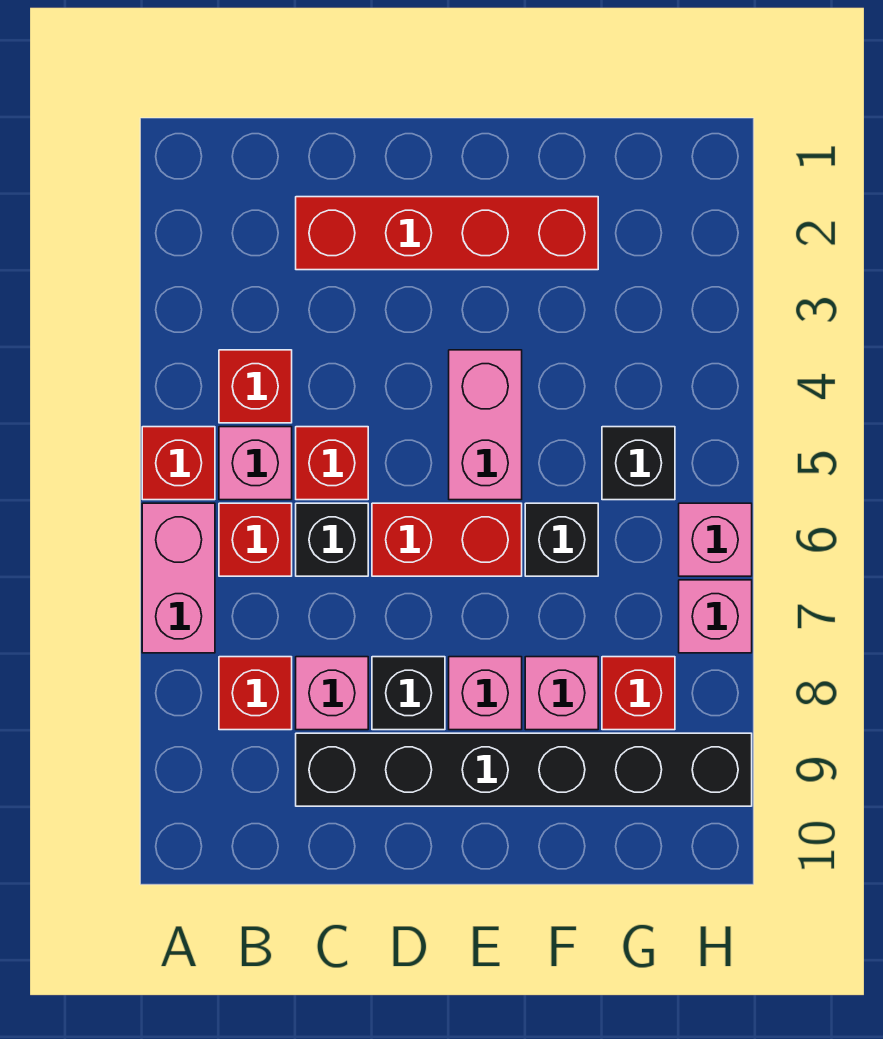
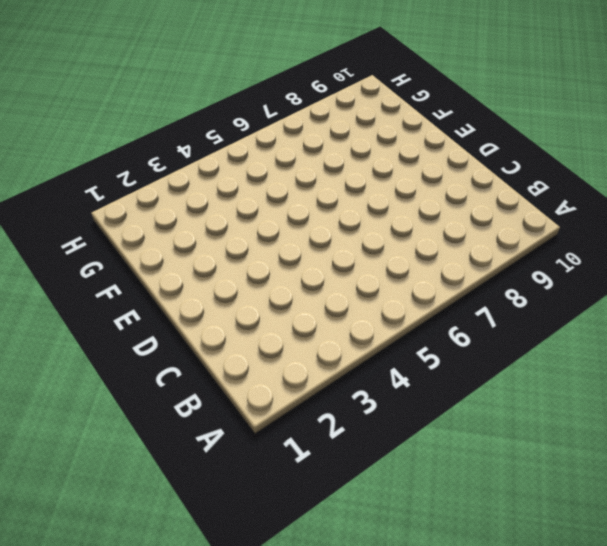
none -> red brick A5 level 1
none -> pink brick A6:A7 level 1
none -> red brick B4 level 1

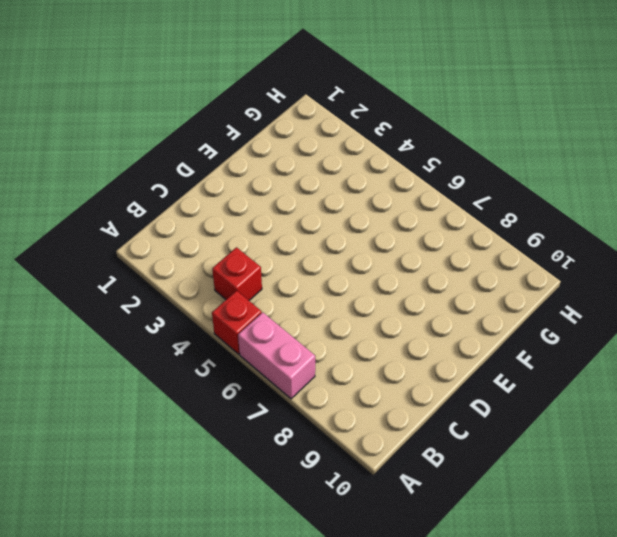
none -> pink brick B5 level 1
none -> red brick B6 level 1
none -> red brick B8 level 1

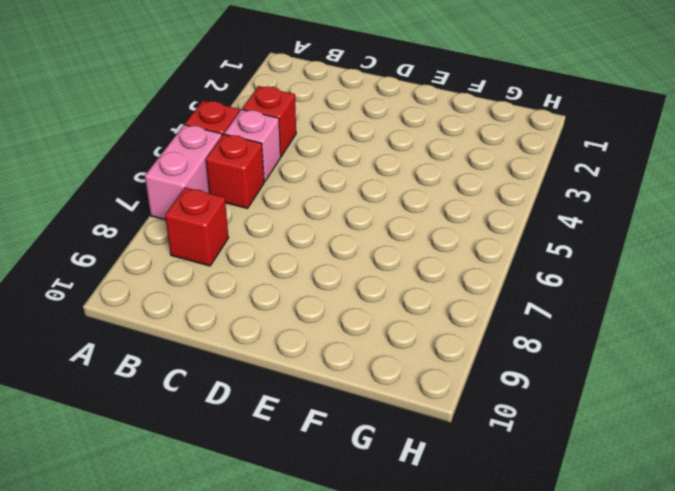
none -> red brick C2:F2 level 1
none -> red brick C5 level 1
none -> black brick C6 level 1

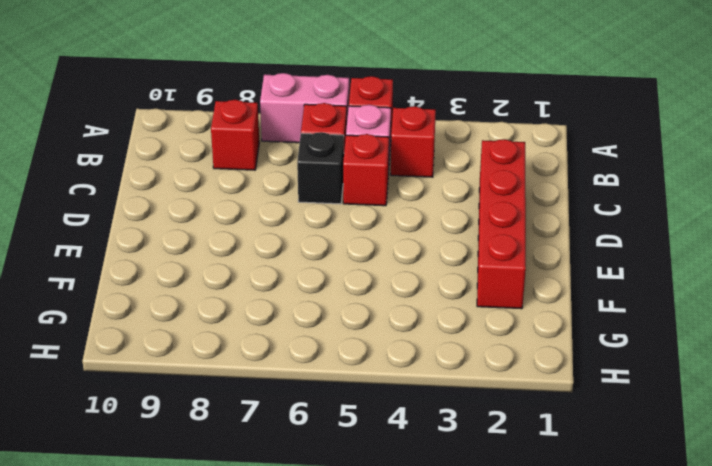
none -> pink brick C8 level 1
none -> black brick C9:H9 level 1
none -> red brick D6:E6 level 1

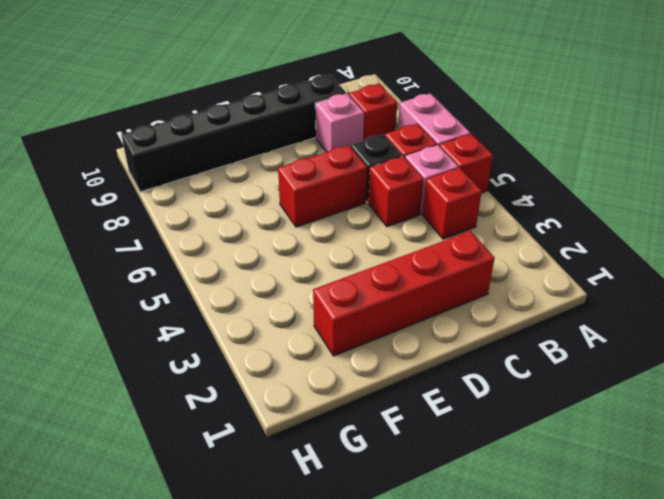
none -> black brick D8 level 1
none -> pink brick E4:E5 level 1
none -> pink brick E8 level 1

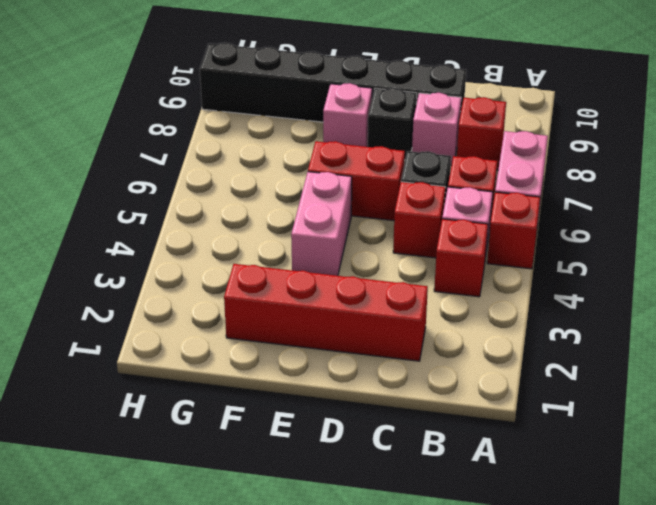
none -> black brick F6 level 1
none -> pink brick F8 level 1
none -> black brick G5 level 1

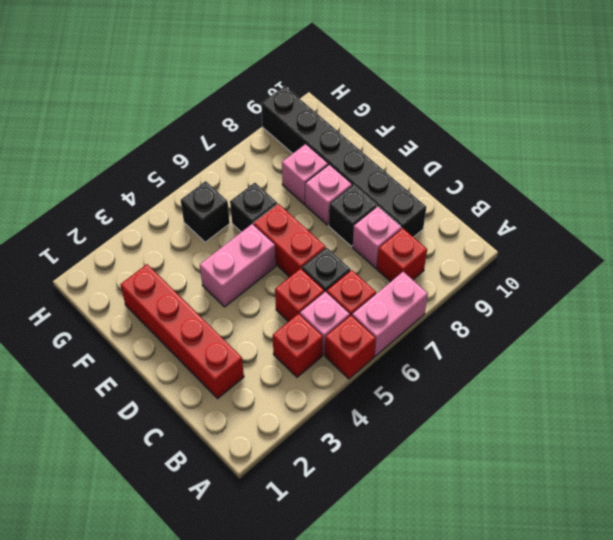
none -> red brick G8 level 1
none -> pink brick H6 level 1
none -> pink brick H7 level 1

